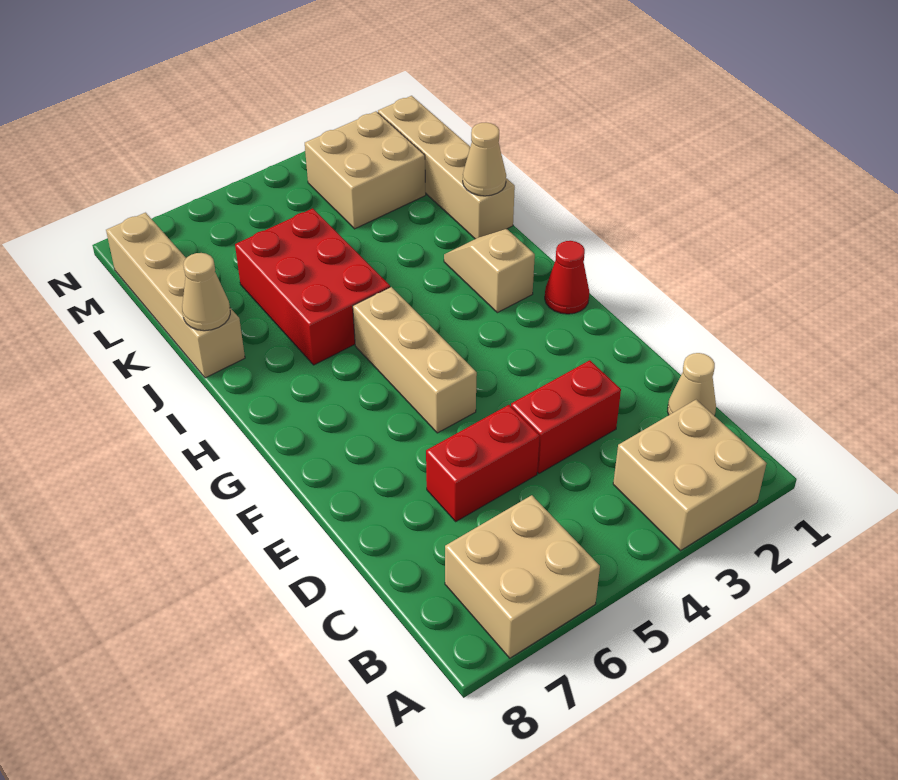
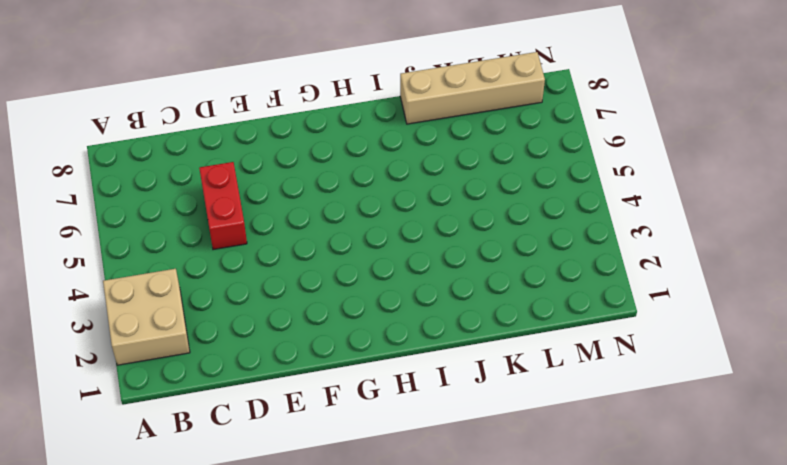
none -> tan brick A6:B7 level 1
none -> tan cone C1 level 1
none -> red brick D3:D4 level 1

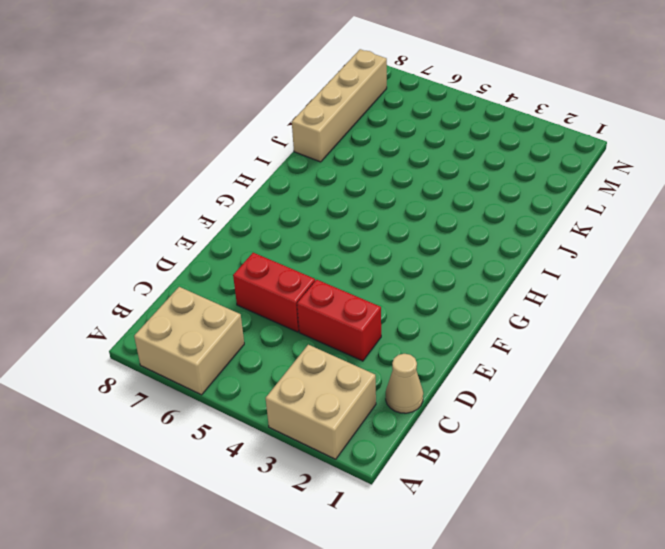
none -> tan brick F5:H5 level 1
none -> red cone G1 level 1
none -> tan slope H2:I2 level 1 top H

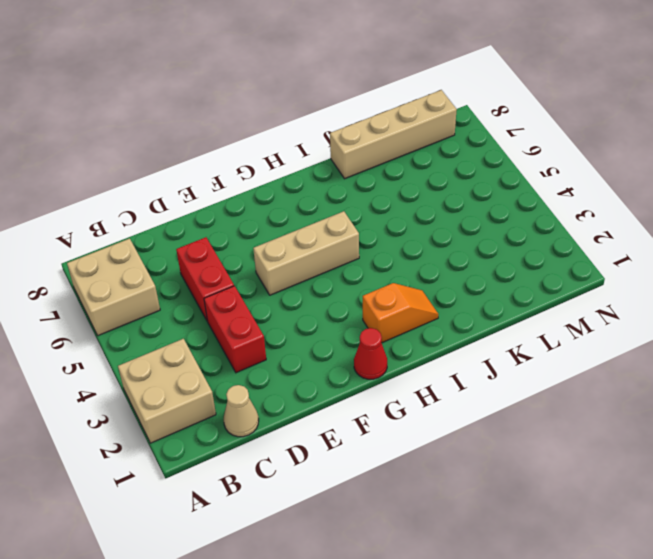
orange slope H2:I2 level 1 top H -> tan slope H2:I2 level 1 top H
none -> red brick I5:K6 level 1
none -> tan brick J1:M1 level 1
none -> tan brick L2:M3 level 1

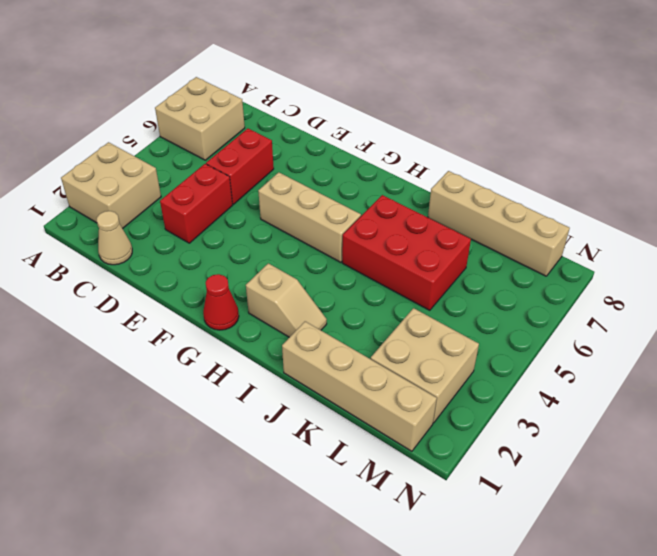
none -> tan cone J1 level 2
none -> tan cone J8 level 2

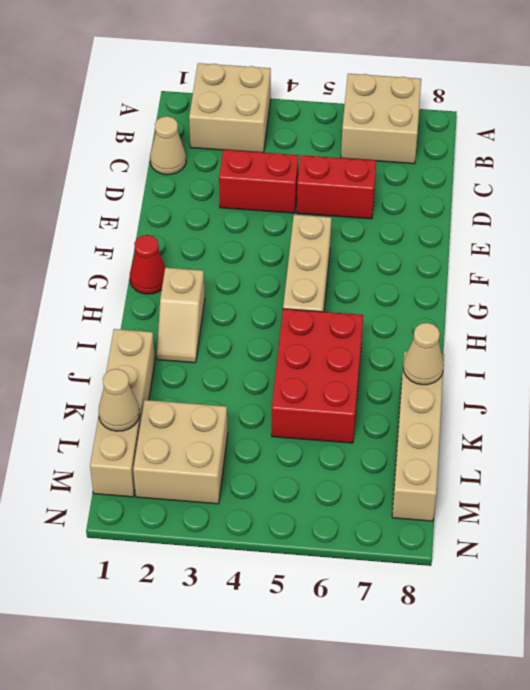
tan cone L1 level 2 -> tan cone J1 level 2

